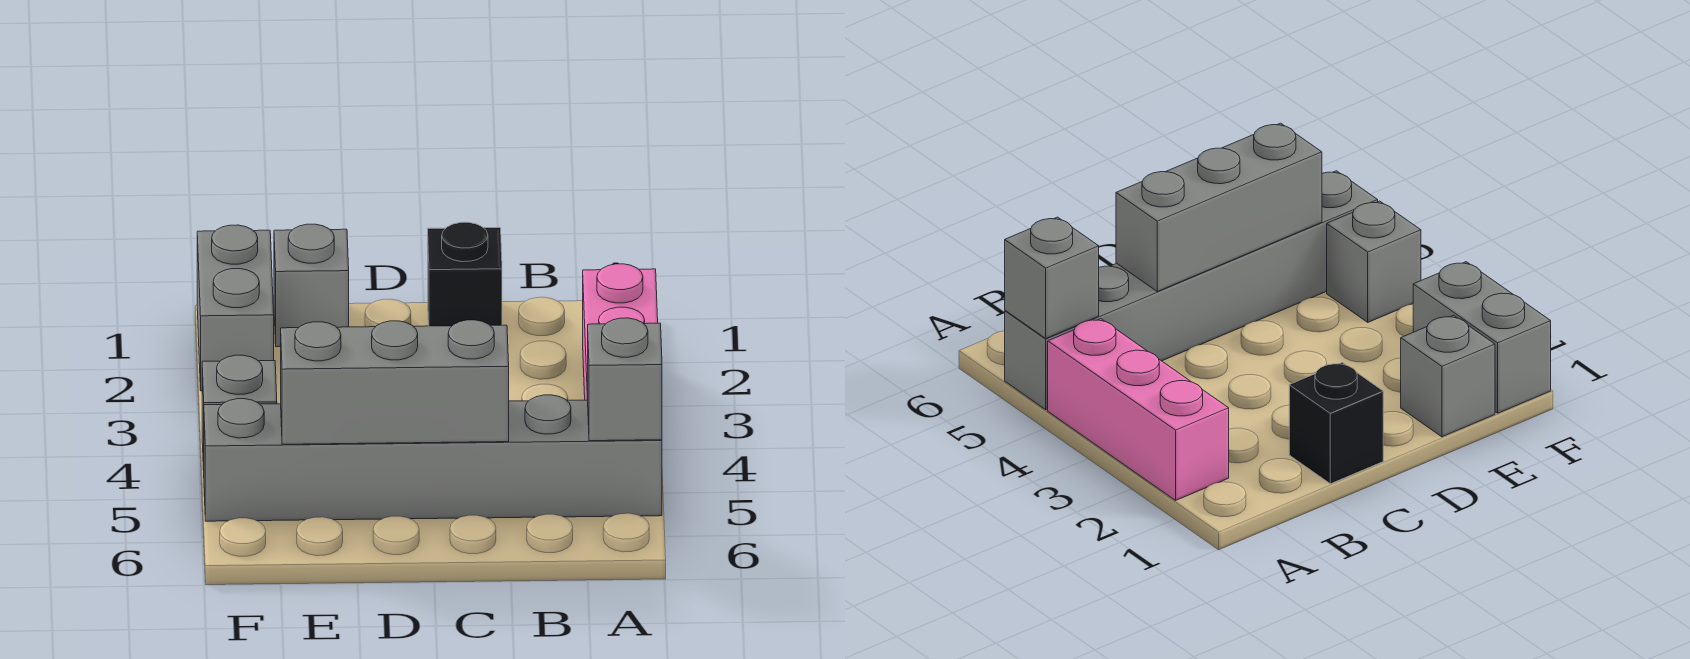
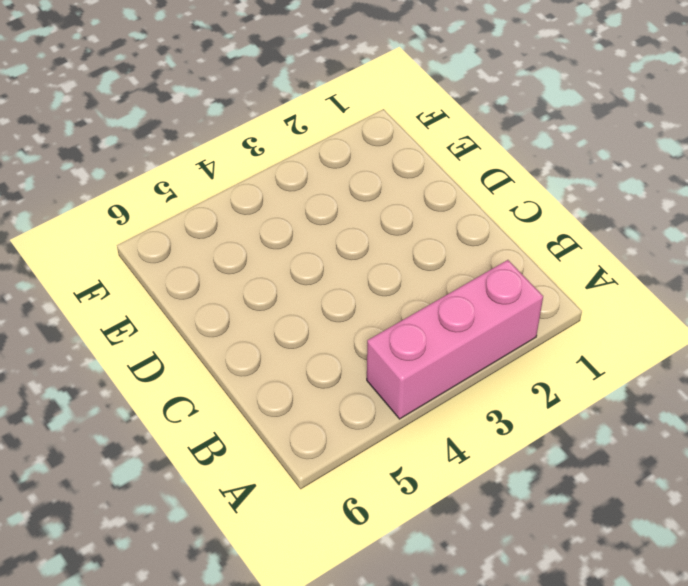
none -> grey brick A5:F5 level 1
none -> black brick C1 level 1

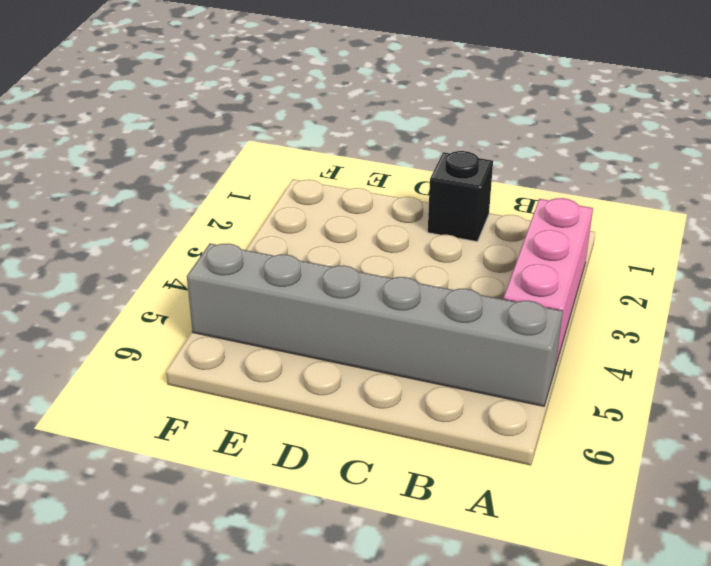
none -> grey brick E1 level 1
none -> grey brick F1:F2 level 1

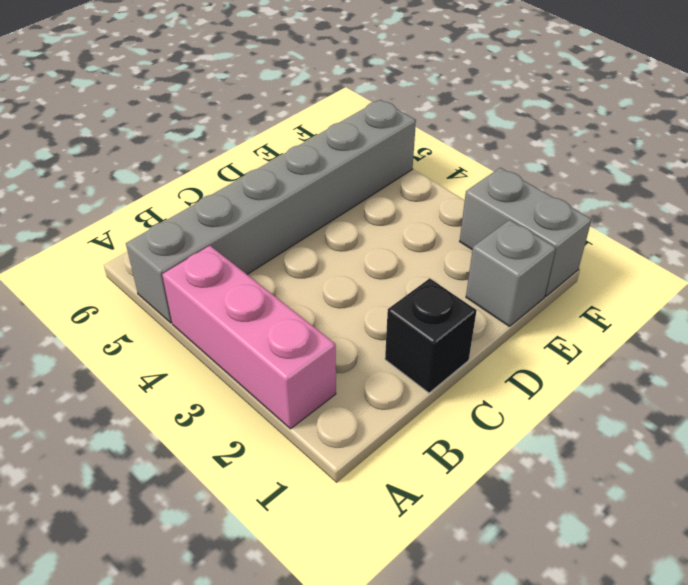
none -> grey brick F4 level 1
none -> grey brick A5 level 2

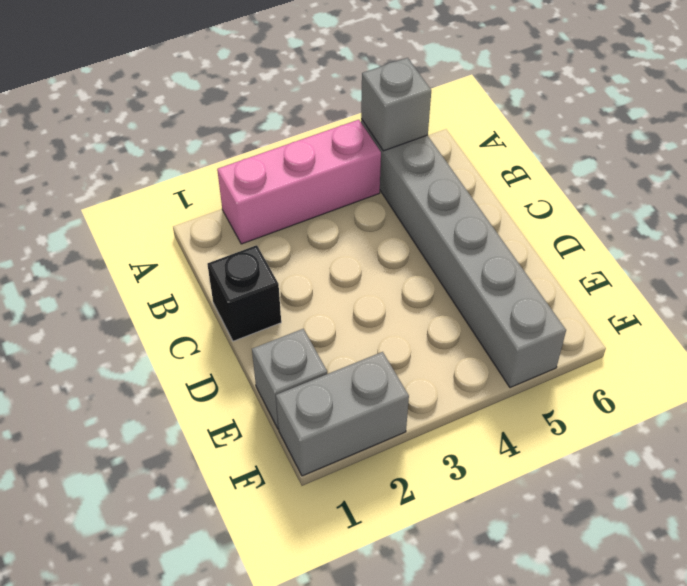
none -> grey brick F4 level 1
none -> grey brick C5:E5 level 2

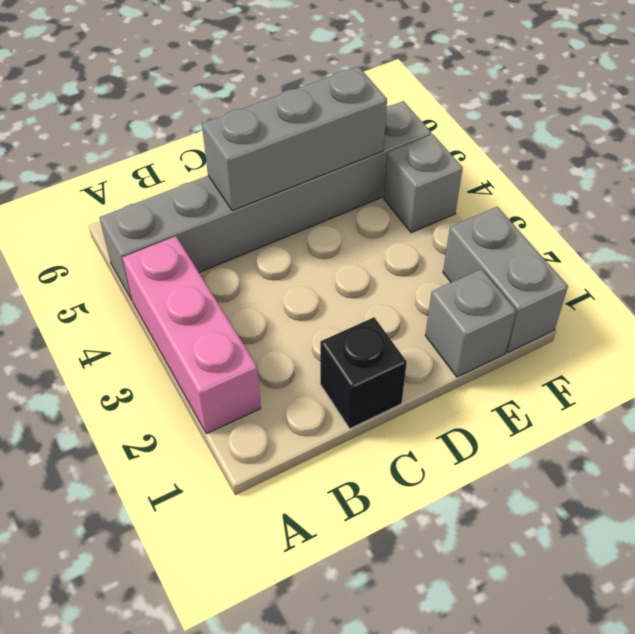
none -> grey brick A5 level 2

